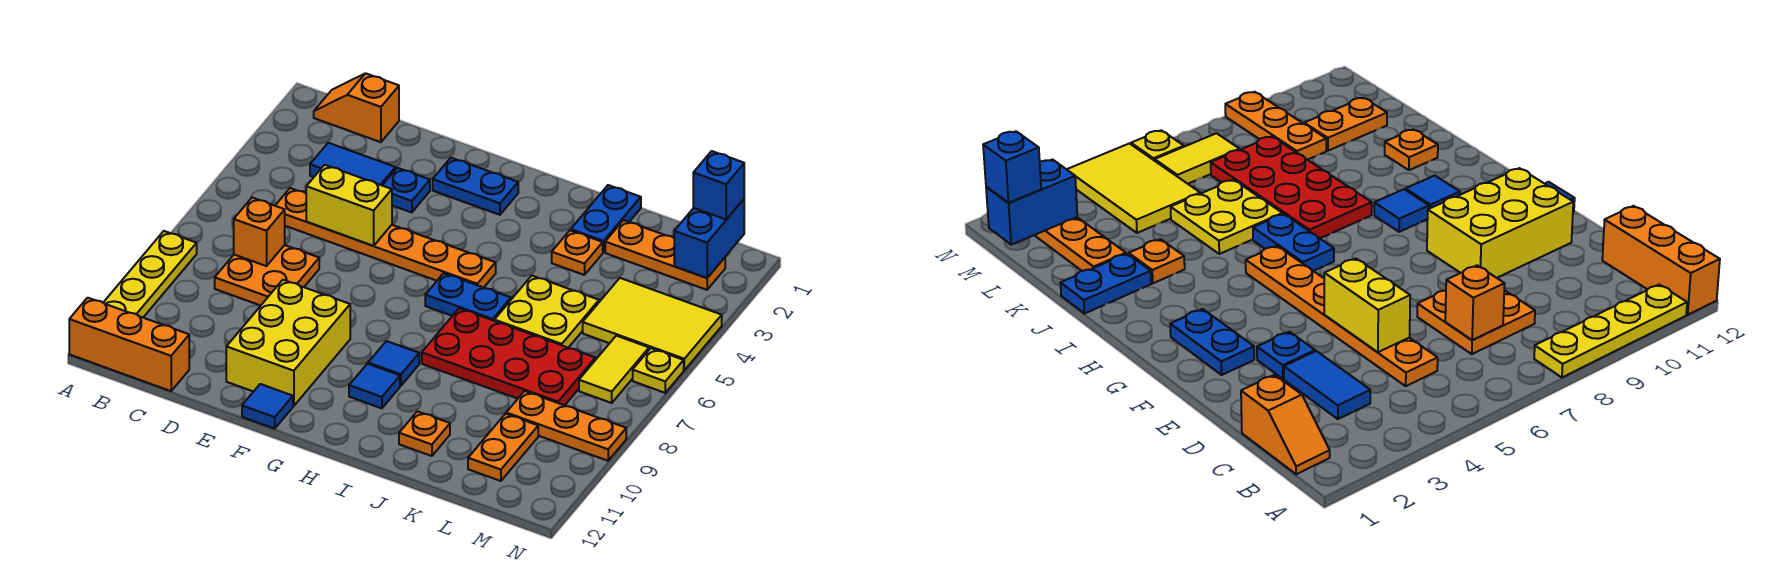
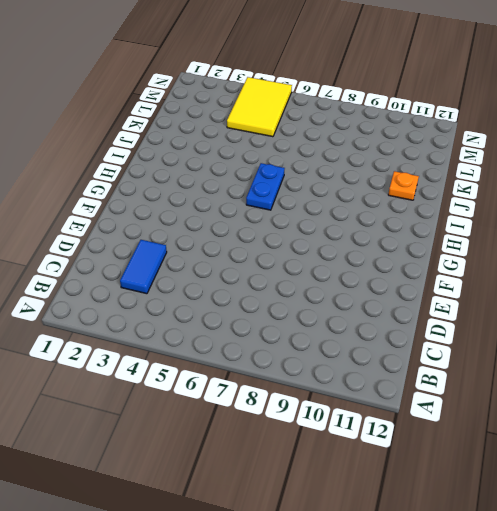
none -> yellow plate A8:A11 level 1
none -> orange brick A12:C12 level 1
none -> orange slope B1:C1 level 1 top C

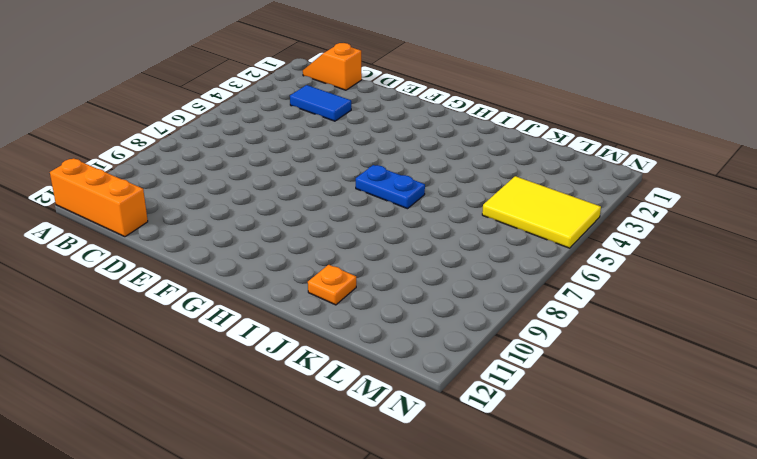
none -> yellow plate A8:A11 level 1
none -> orange plate C5:H5 level 1
none -> orange plate C7:D8 level 1

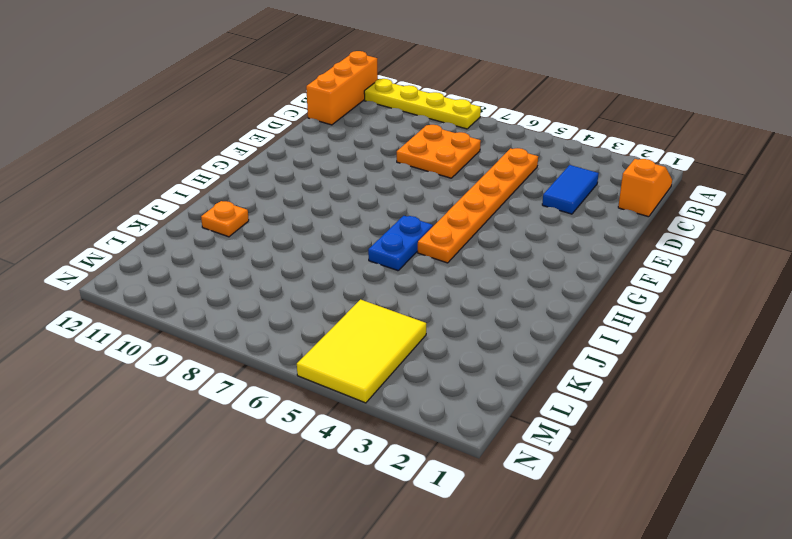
none -> blue plate E3 level 1
none -> yellow brick E9:F11 level 1
none -> blue plate F2:G2 level 1

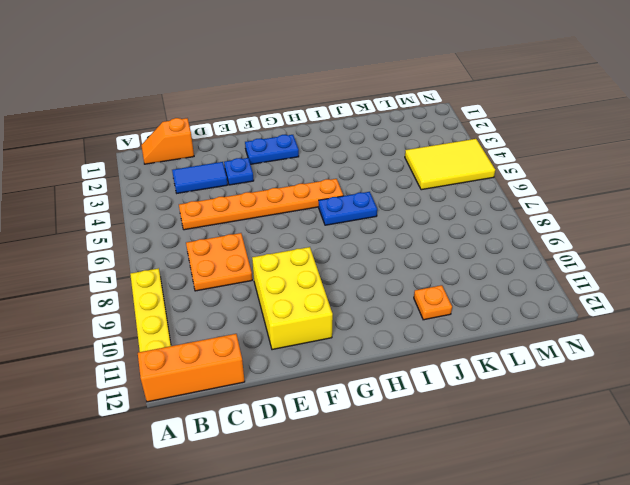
none -> blue tile F12 level 1
none -> blue tile H9 level 1
none -> blue tile H10 level 1

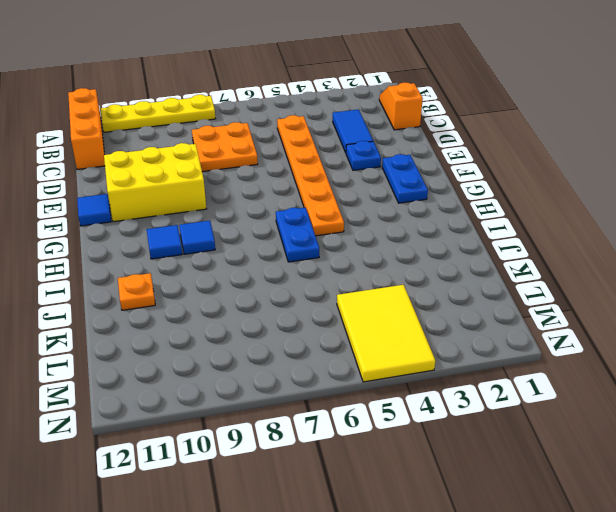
none -> red plate I7:L8 level 1
none -> blue plate J1:J2 level 1
none -> orange plate J3 level 1

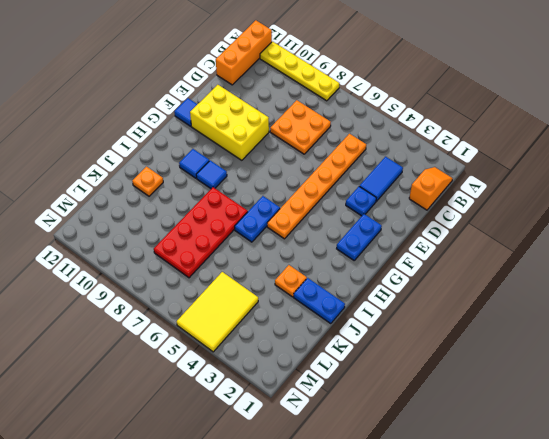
none -> yellow plate J5:K6 level 1
none -> orange plate K2:M2 level 1
none -> orange plate L9:N9 level 1

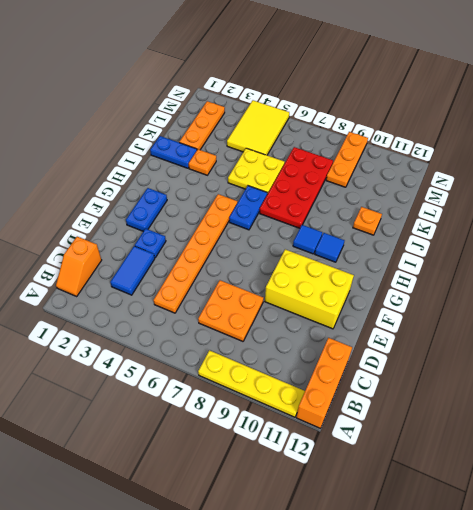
none -> blue tile F12 level 1
none -> orange plate L10:L11 level 1
none -> yellow tile M6:M7 level 1

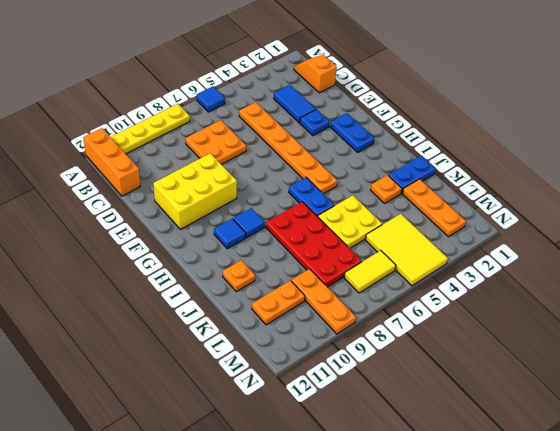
blue tile A6 level 1 -> blue tile F12 level 1
none -> yellow plate N6 level 1
none -> orange brick C7 level 2
none -> yellow brick D5:E5 level 2

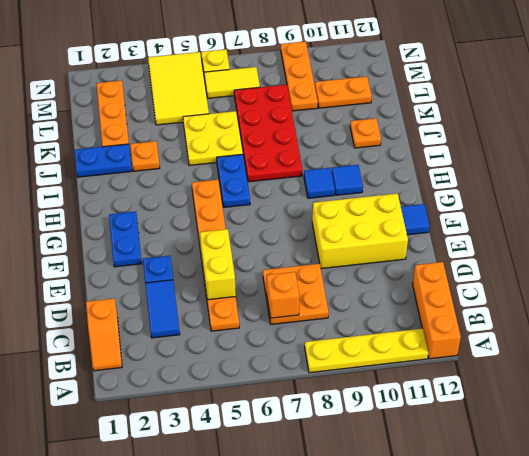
none -> blue brick M1:M2 level 2
none -> blue brick M1 level 3

